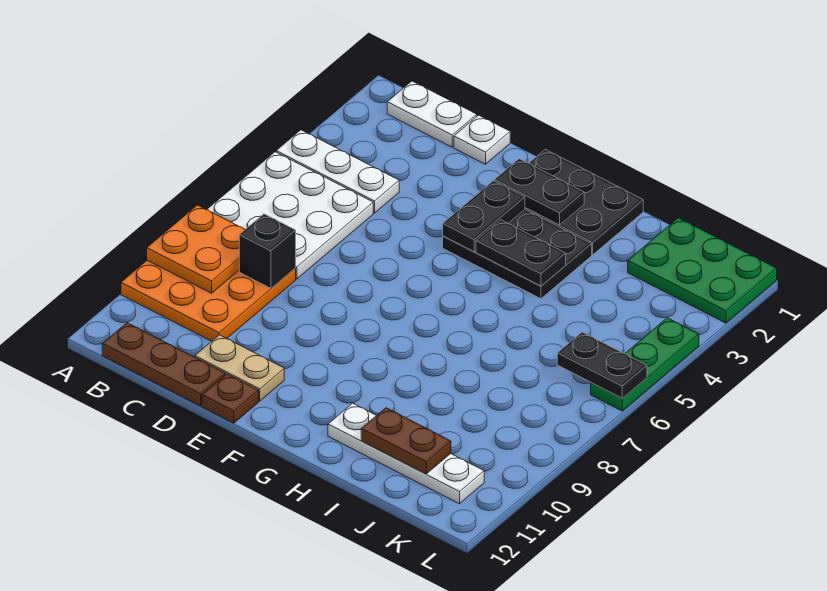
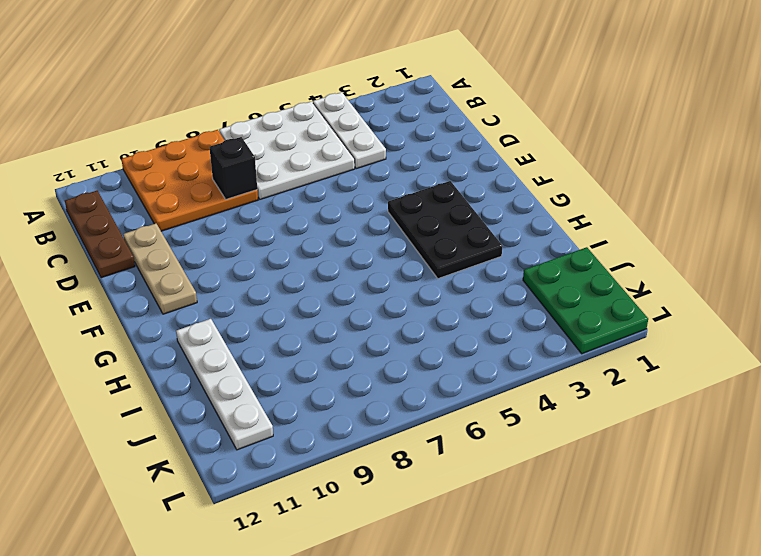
tan plate D11:F11 level 1 -> tan plate D11:E11 level 1
none -> white plate B1:C1 level 1
none -> white plate D1 level 1
none -> brown plate E12 level 1

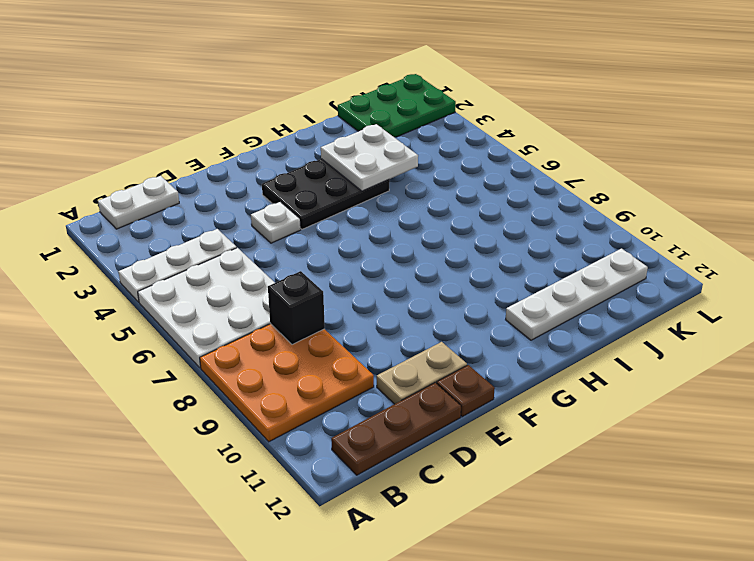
white plate E4 level 1 -> white plate D1 level 1
white plate H3:I4 level 2 -> black plate G4:H4 level 2
none -> black plate F1:H2 level 1
none -> green plate L4:L6 level 1
none -> orange plate A8:B9 level 2

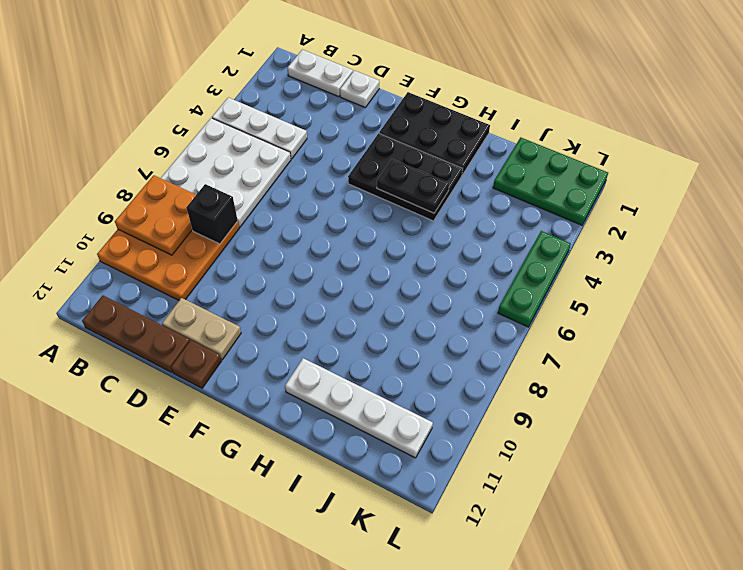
none -> black plate F2:G2 level 2
none -> black plate F3:F4 level 2
none -> brown plate I11:J11 level 2

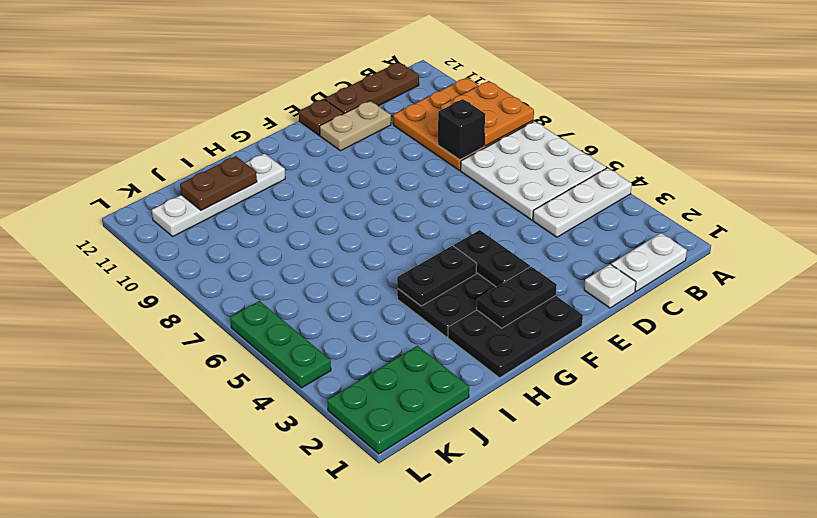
none -> black plate K6:L6 level 2

